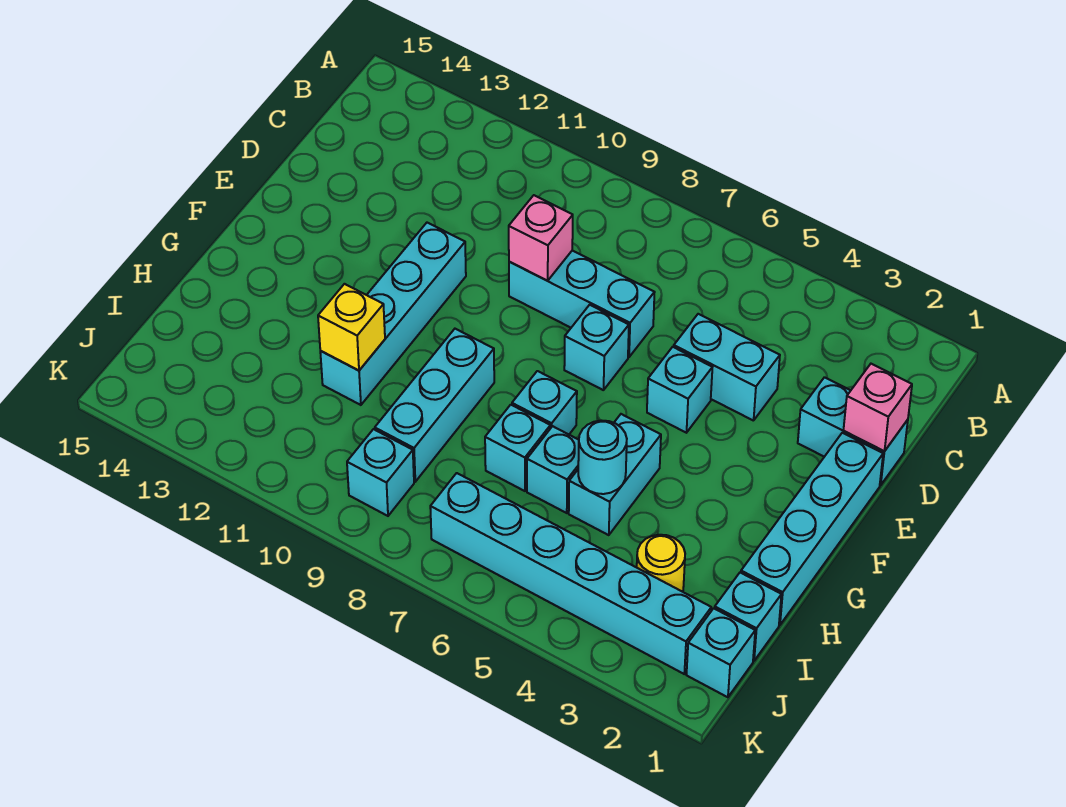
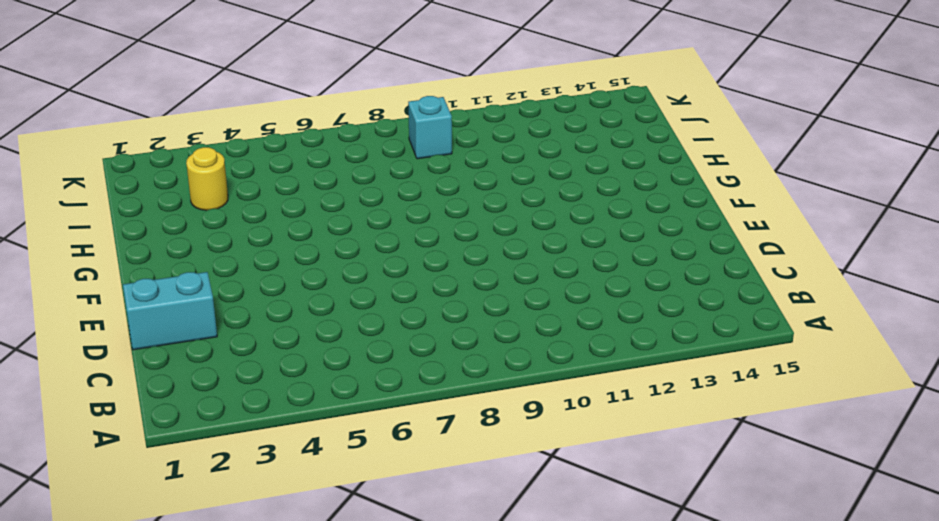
none -> cyan brick D4:D5 level 1
none -> cyan brick D7:D9 level 1
none -> cyan brick E1:H1 level 1

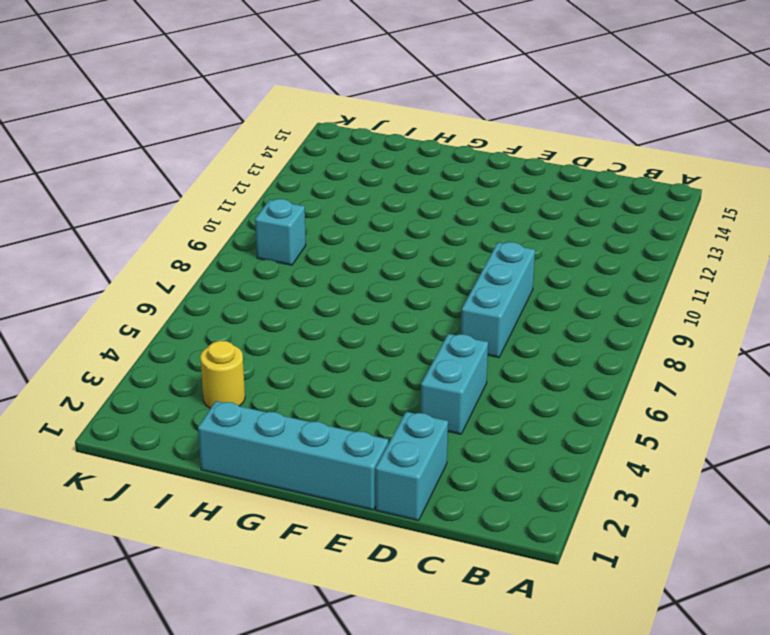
none -> cyan brick E5 level 1
none -> cyan brick E7 level 1
none -> cyan brick E11:H11 level 1

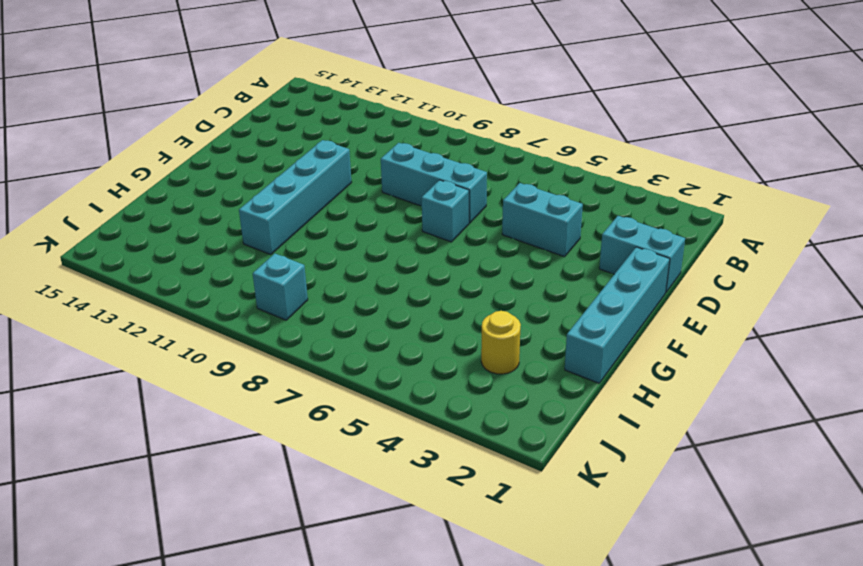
none -> cyan brick E5 level 1
none -> cyan brick G5:H5 level 1
none -> cyan brick G7 level 1

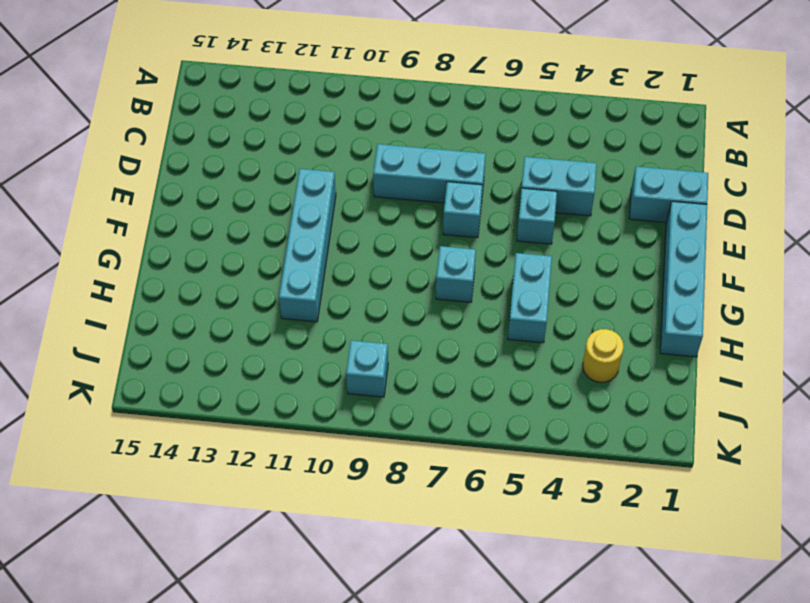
none -> cyan brick G9:I9 level 1
none -> cyan brick H6 level 1
none -> cyan brick H7 level 1

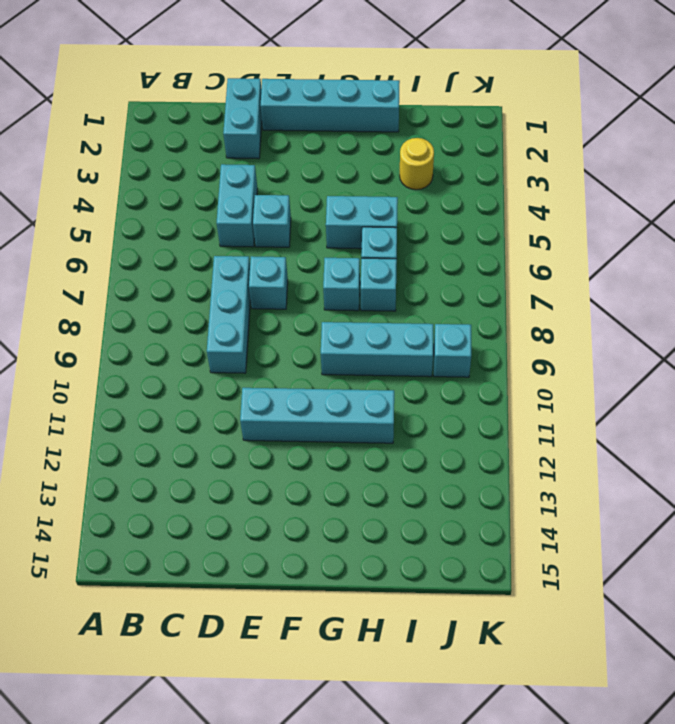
none -> cyan brick I1 level 1
none -> cyan brick J1 level 1
none -> cyan brick J2:J7 level 1

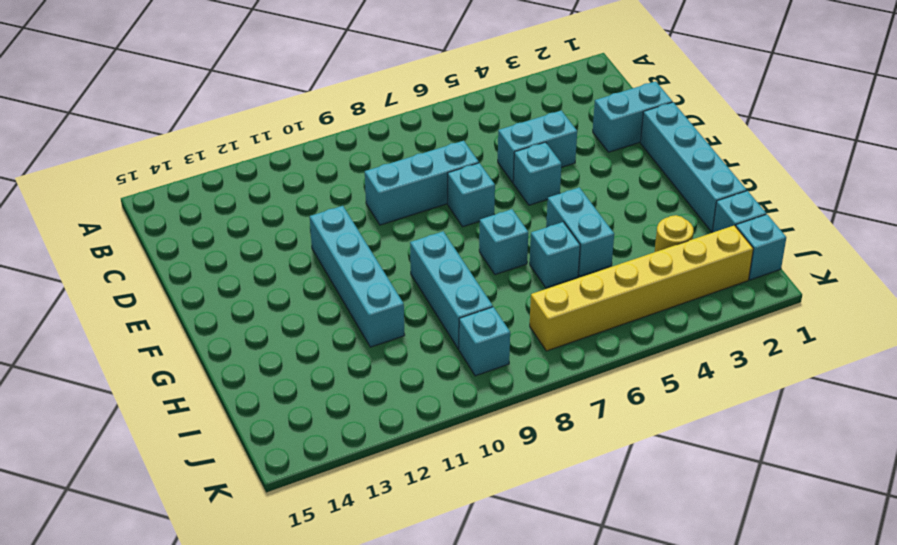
yellow brick J2:J7 level 1 -> cyan brick J2:J7 level 1
none -> cyan brick H7 level 1
none -> pink brick D1 level 2
none -> pink brick D9 level 2

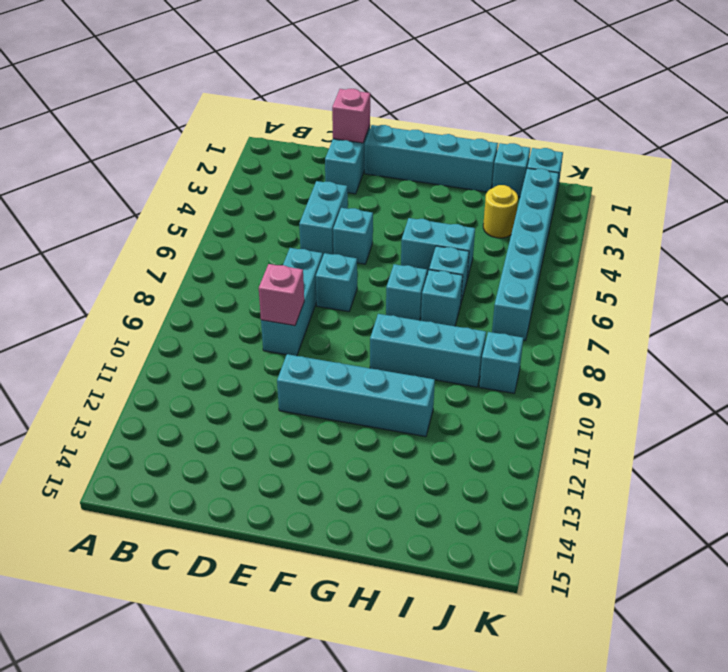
none -> cyan round brick H5 level 2
none -> yellow brick H11 level 2

